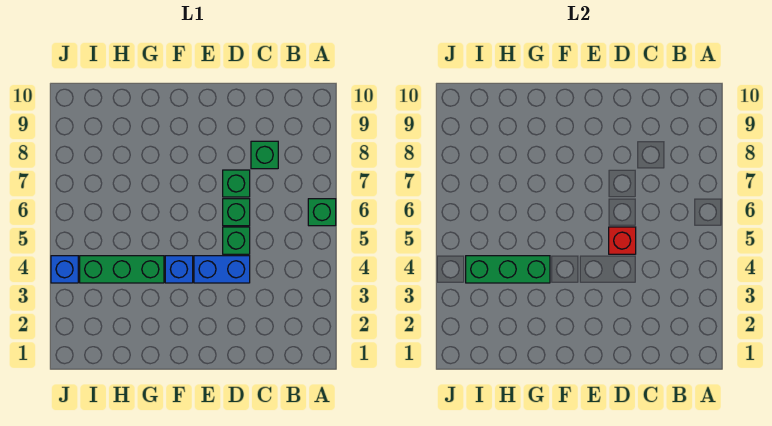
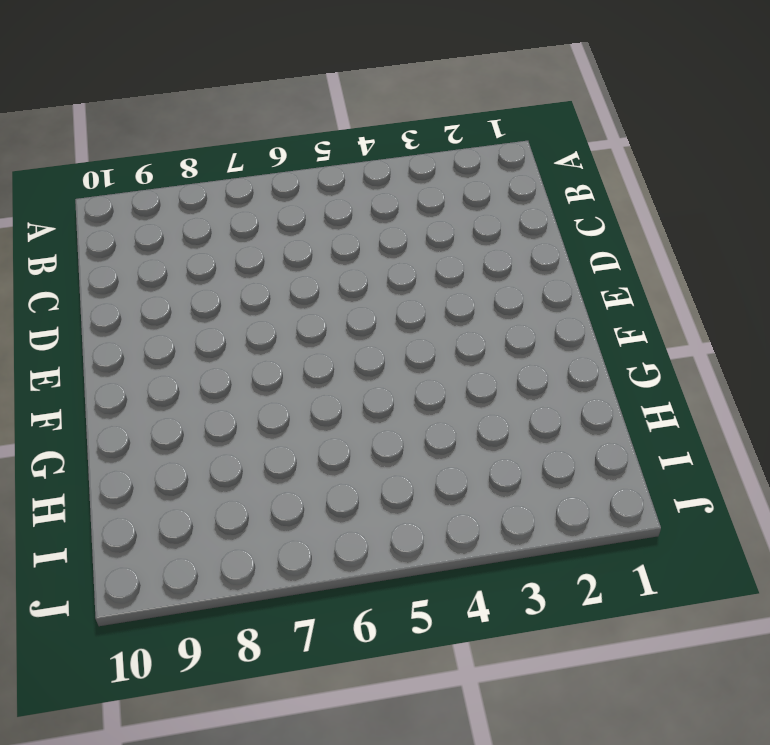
none -> green brick A6 level 1
none -> green brick C8 level 1

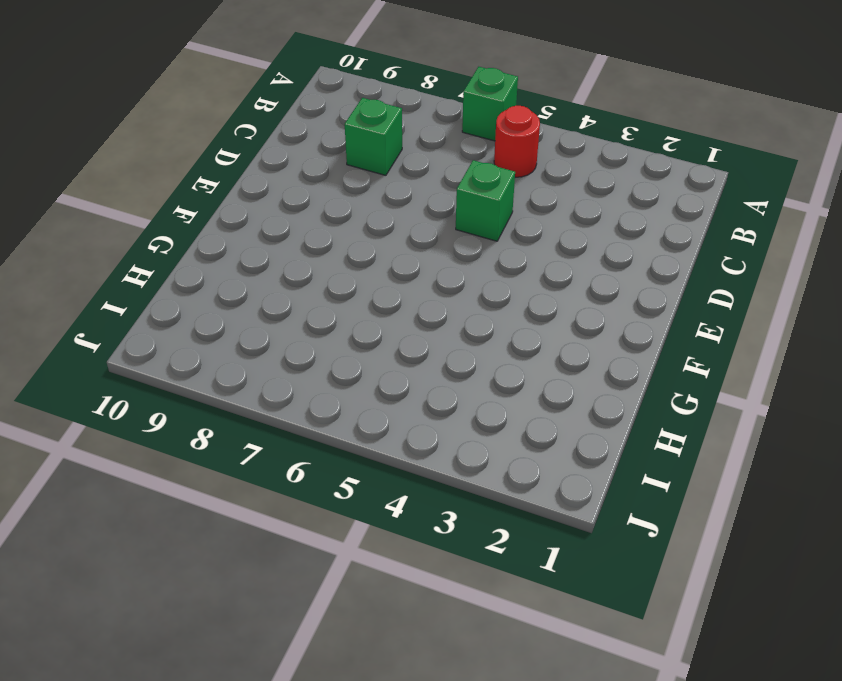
red round brick B5 level 1 -> none
none -> blue brick D4:E4 level 1
none -> green brick D6 level 1

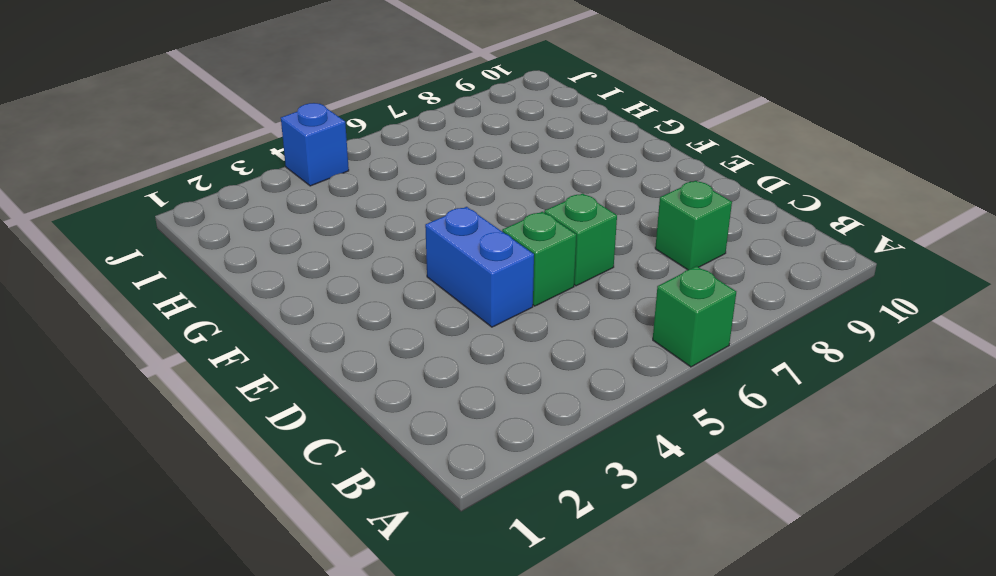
none -> green brick D7 level 1
none -> blue brick F4 level 1

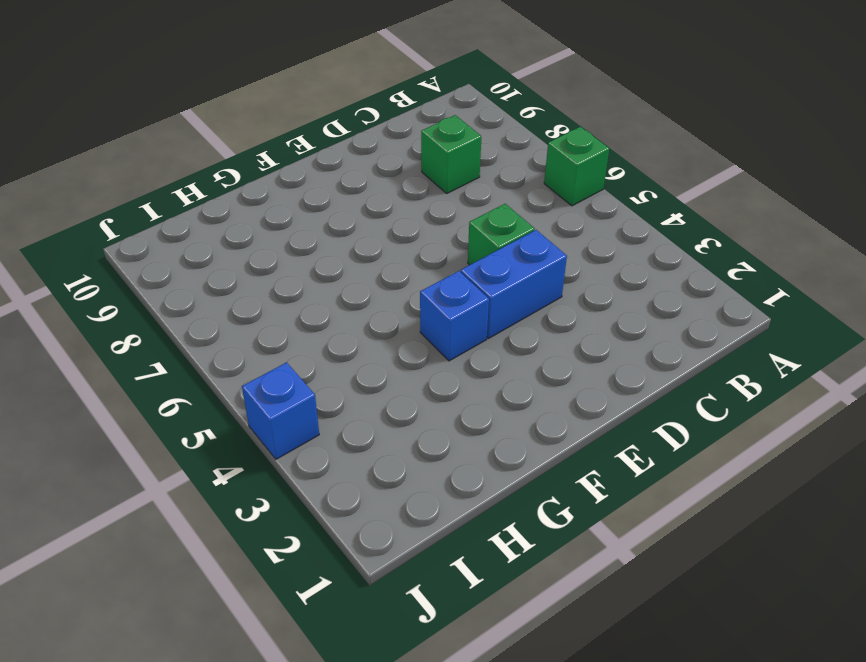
none -> green brick D6 level 1
none -> green brick D7 level 1

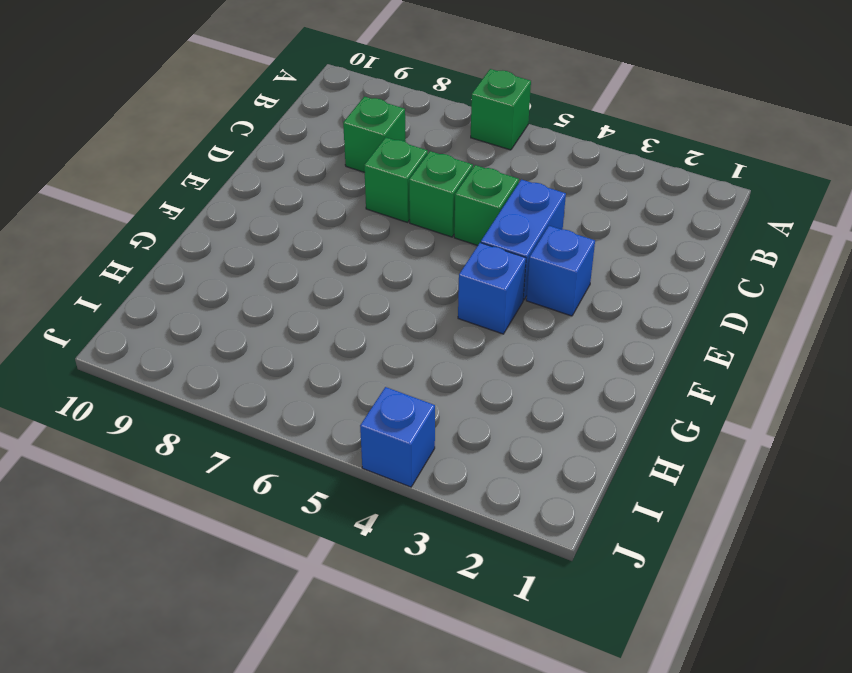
blue brick E3 level 1 -> none
none -> green brick G4:I4 level 1
none -> red brick D5 level 2

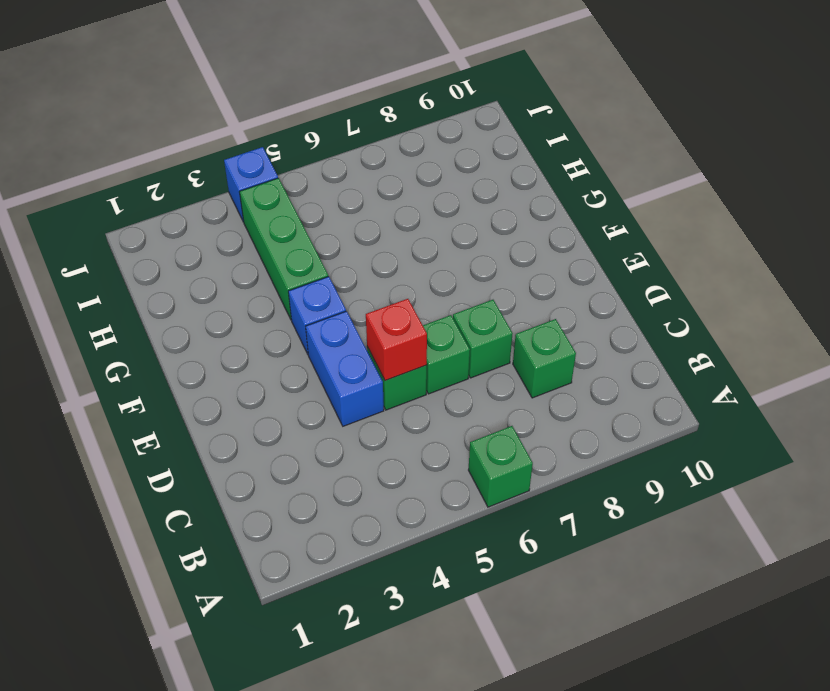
none -> green brick G4:I4 level 2

